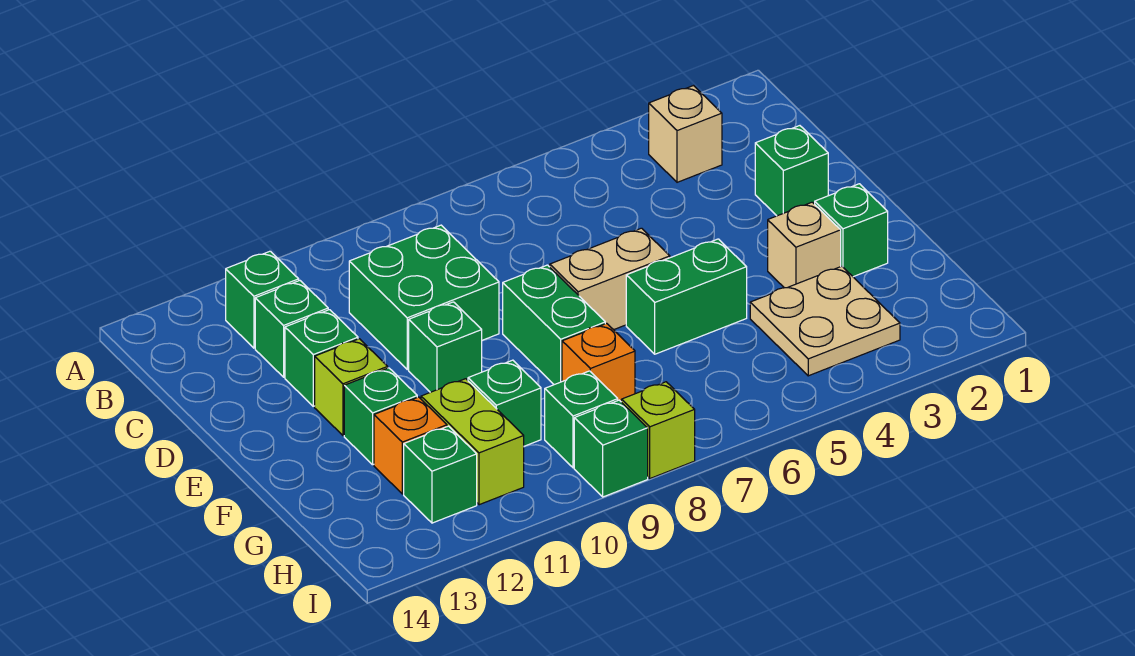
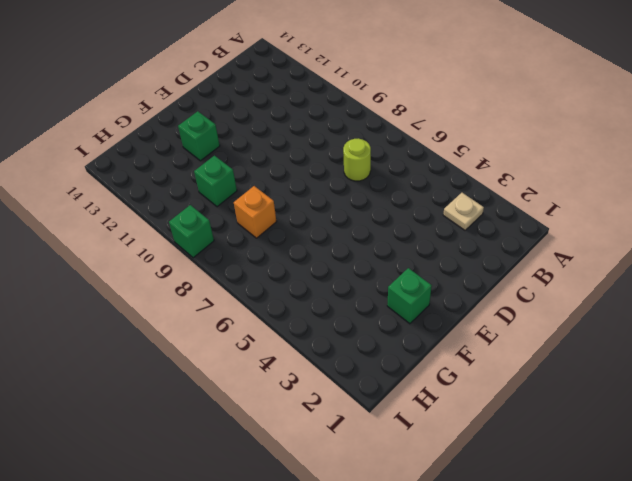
tan plate B3 level 1 -> tan brick B3 level 1
lime round brick C7 level 1 -> none
none -> green brick B12 level 1
none -> green brick C9:D10 level 1
none -> green brick C12 level 1

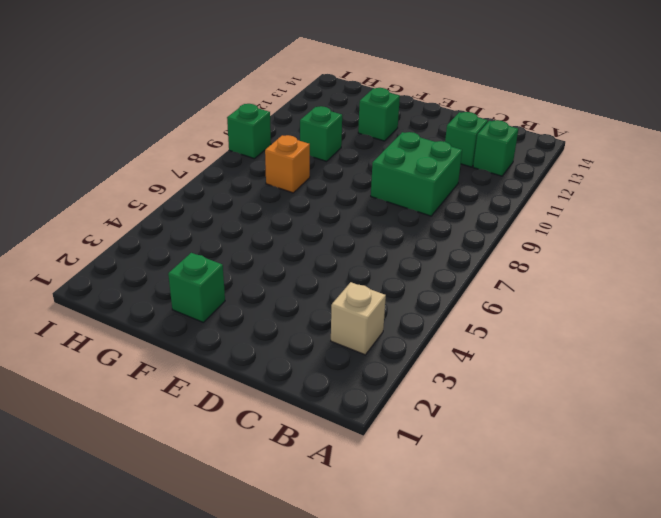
none -> green brick D2 level 1
none -> green brick D12 level 1
none -> tan brick E6:E7 level 1

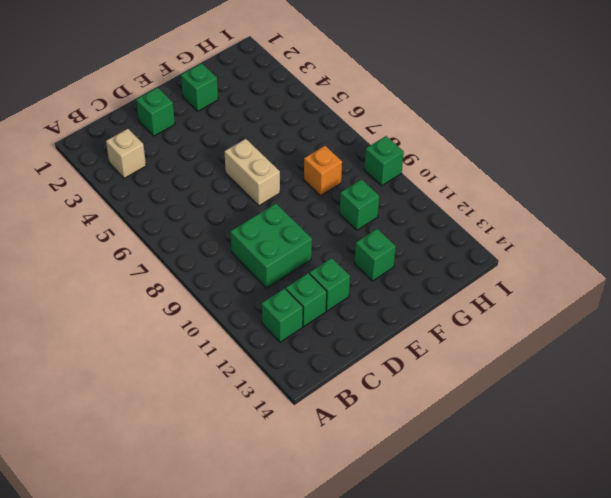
none -> green brick E8:F8 level 1
none -> green brick E10 level 1
none -> lime brick E12 level 1

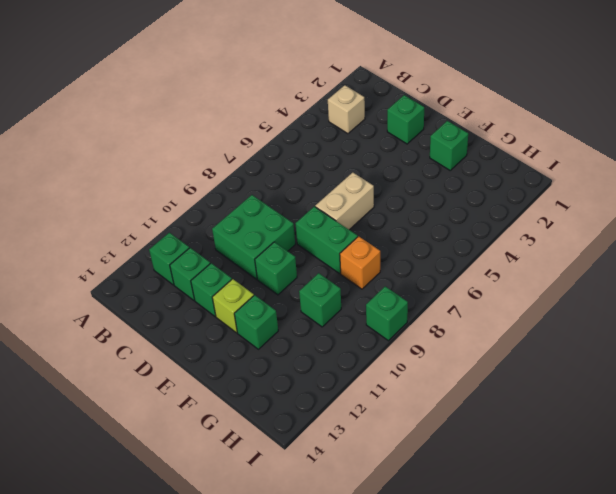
none -> tan brick F3 level 1
none -> green brick F5:F6 level 1
none -> tan plate G3:H4 level 1

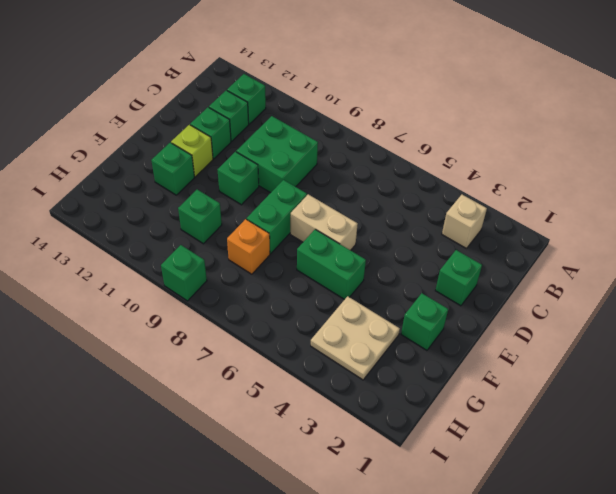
none -> tan brick F3 level 1
none -> lime brick G11:H11 level 1
none -> orange brick G12 level 1

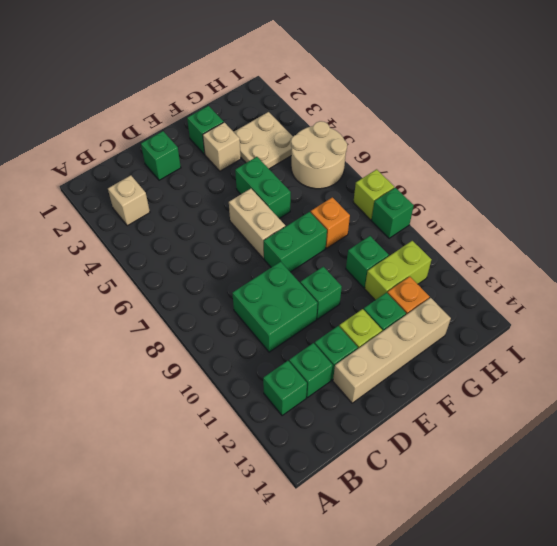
tan brick D13:G13 level 1 -> none
tan round brick H5:I6 level 1 -> none
none -> green brick H9 level 1
none -> green brick H12 level 1

